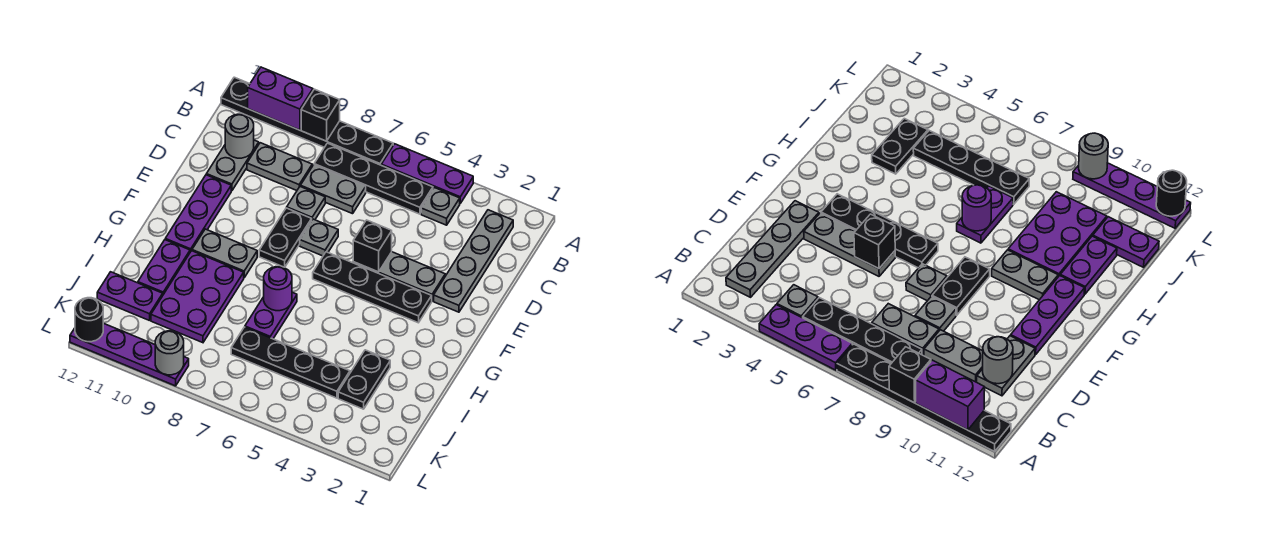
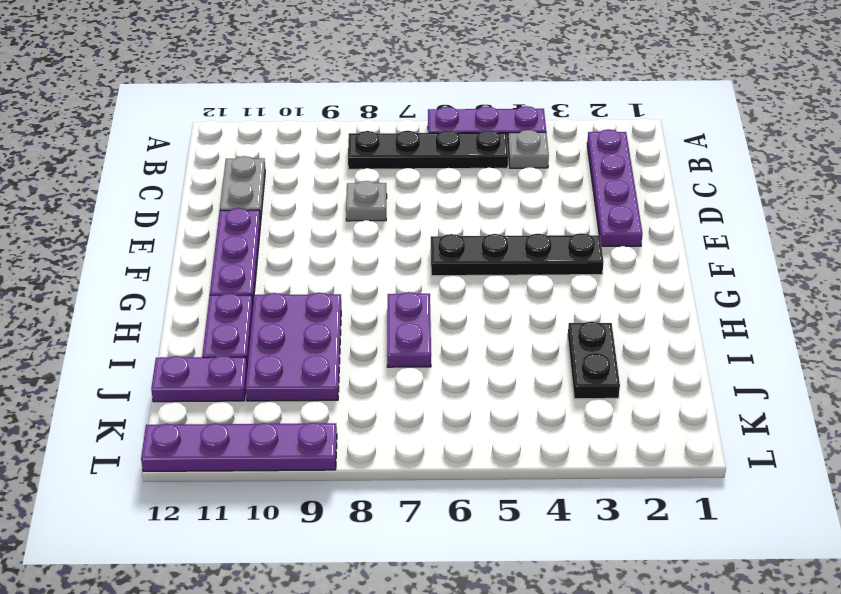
purple plate B2:E2 level 1 -> grey plate B2:E2 level 1
none -> black plate A7:A12 level 1
none -> grey plate C7:C8 level 1
none -> grey plate C9:C10 level 1

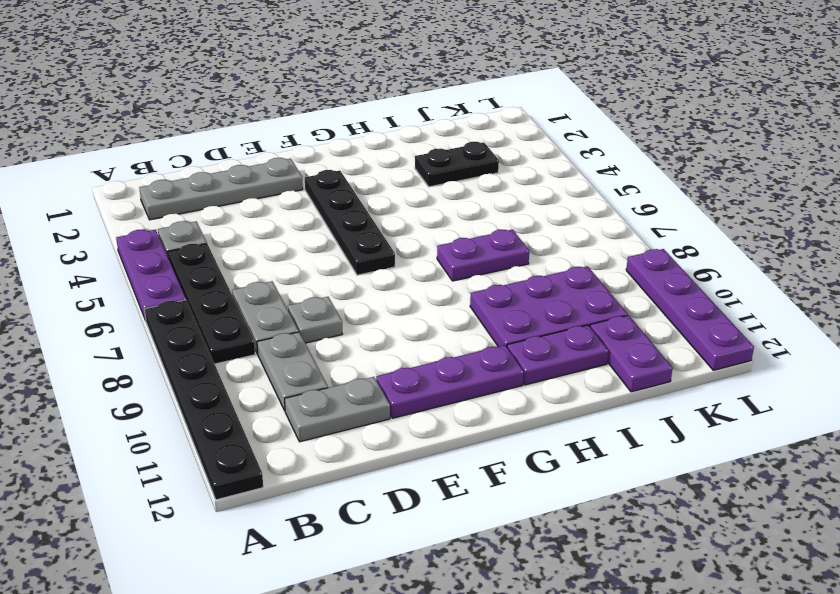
none -> grey plate E3:E5 level 1
none -> grey plate E7 level 1
none -> black plate E8:F8 level 1

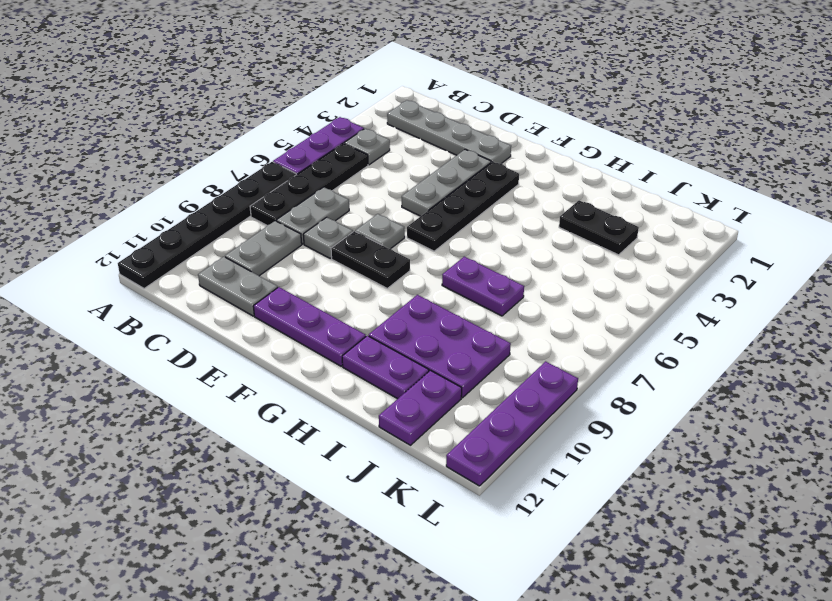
none -> grey plate G9:G10 level 1
none -> black plate J4:J7 level 1
none -> black brick A9 level 2

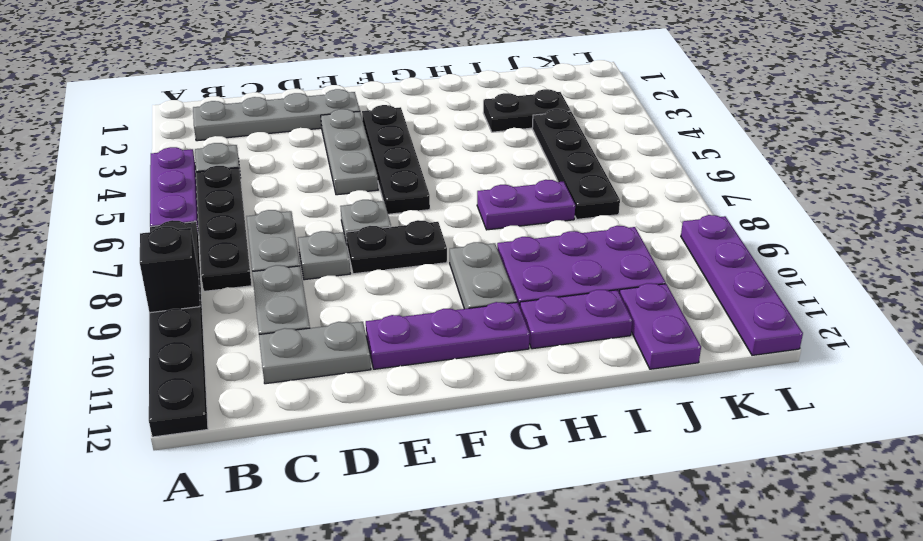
none -> purple brick A10:A11 level 2
none -> grey round brick C11 level 2
none -> black brick E5 level 2

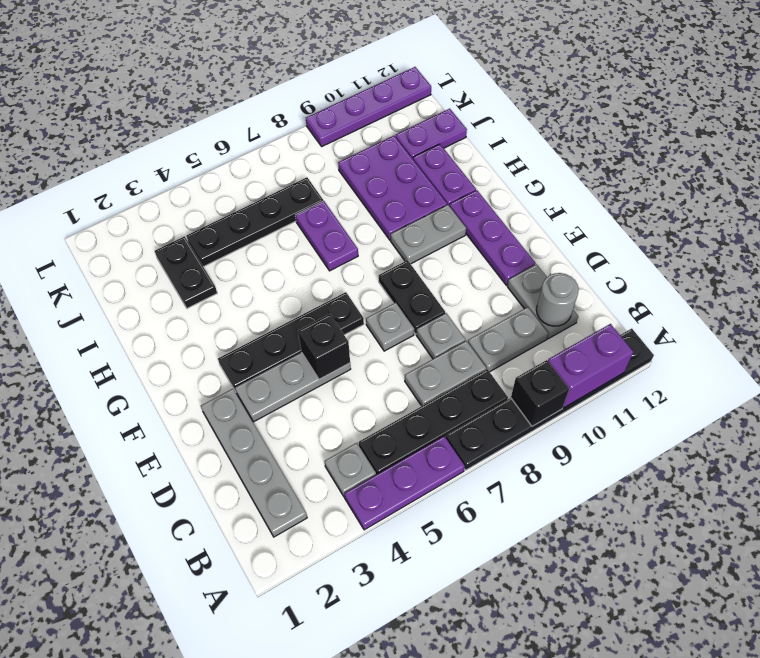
none -> purple round brick H7 level 2
none -> grey round brick L9 level 2
none -> black round brick L12 level 2

